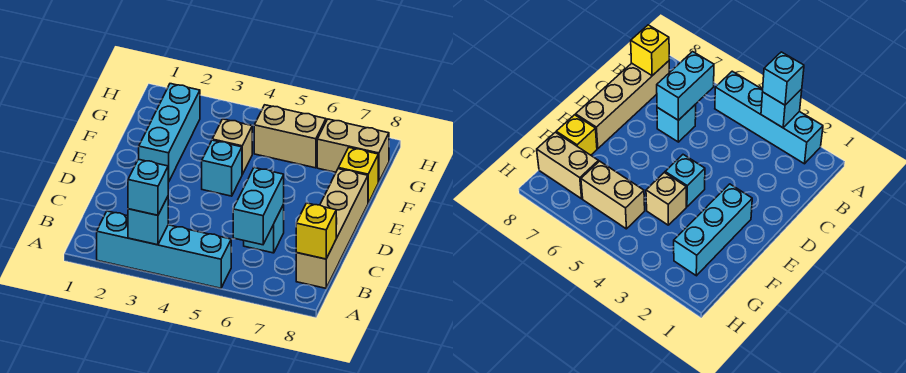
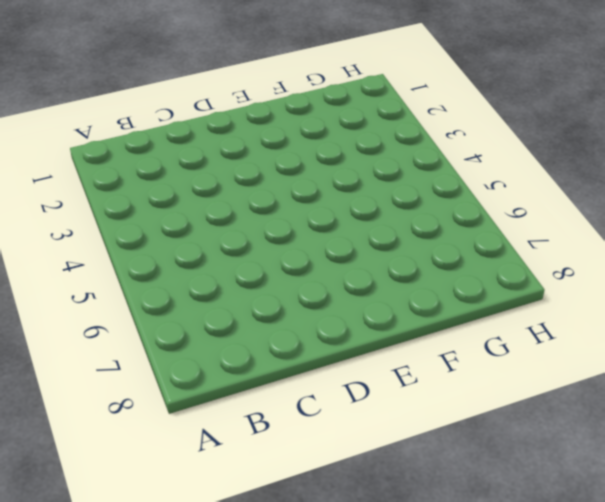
none -> cyan brick A2:A5 level 1
none -> tan brick B8:E8 level 1
none -> cyan brick C6 level 1

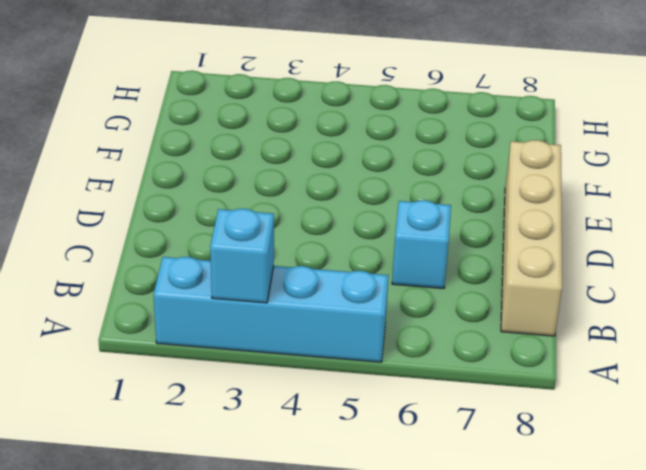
none -> cyan brick E2:G2 level 1
none -> cyan brick E4 level 1
none -> tan brick F4 level 1

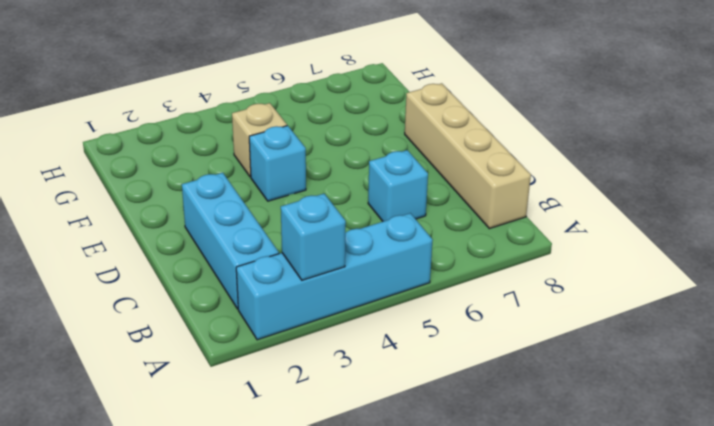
cyan brick B2:D2 level 1 -> cyan brick E2:G2 level 1
none -> yellow brick F8 level 1
none -> tan brick G5:G6 level 1
none -> tan brick G7:G8 level 1

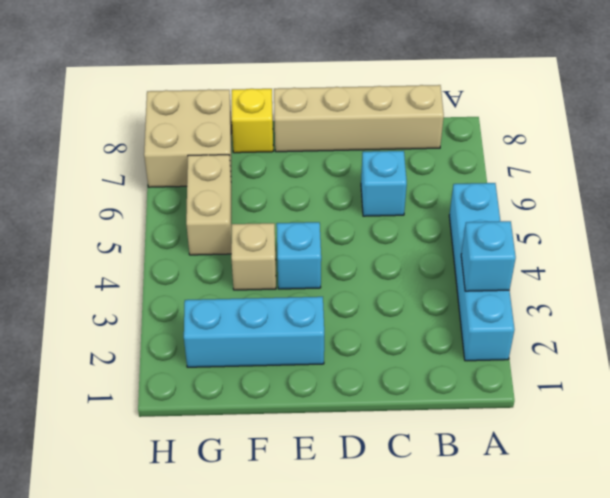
tan brick G7:H8 level 1 -> tan brick G7:G8 level 1
none -> cyan brick B6:C6 level 2
none -> yellow brick B8 level 2
none -> cyan brick A3 level 3

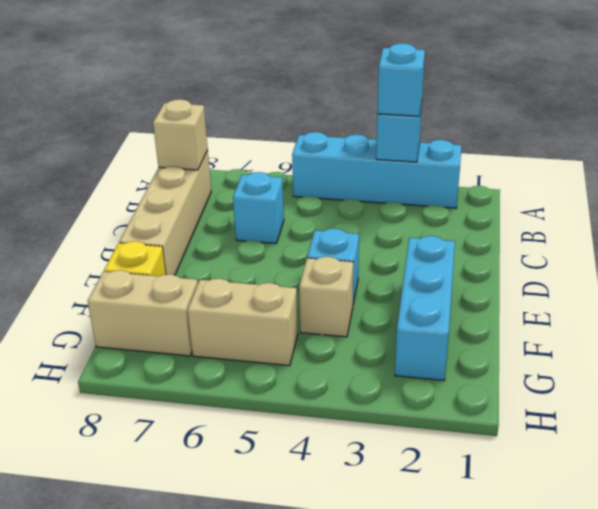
tan brick B8 level 2 -> yellow brick B8 level 2
none -> cyan brick B6:C6 level 2

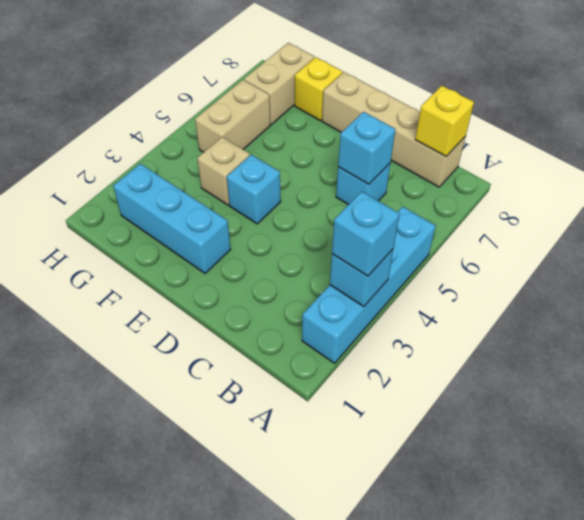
cyan brick C6 level 2 -> cyan brick B6:C6 level 2

